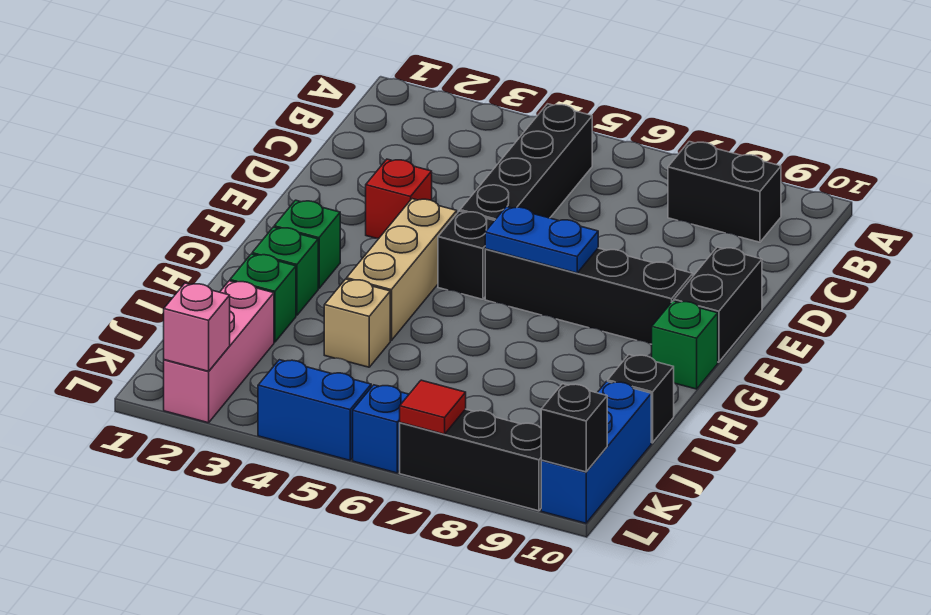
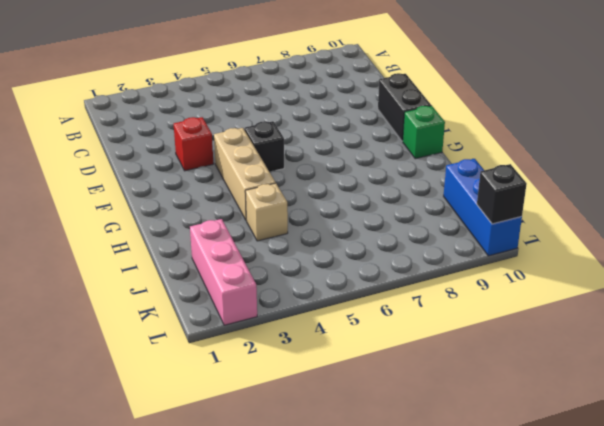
none -> black brick B5:E5 level 1
none -> black brick B8:B9 level 1
none -> black brick F6:F9 level 1

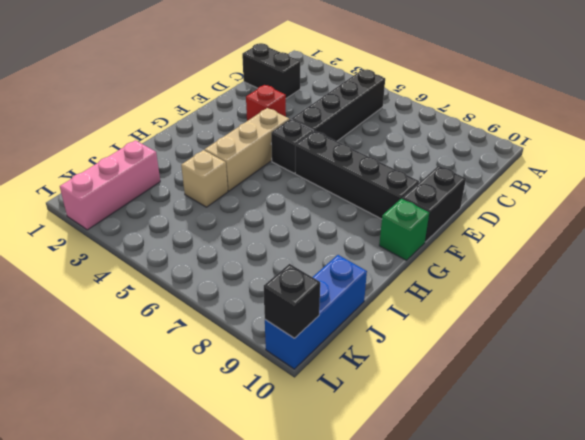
black brick C1:C2 level 1 -> black brick B8:B9 level 1
none -> green brick G2 level 1
none -> green brick H2 level 1
none -> green brick I2 level 1

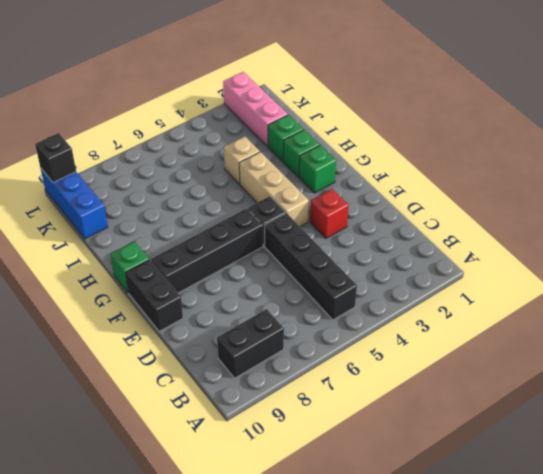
none -> black brick I10 level 1
none -> blue brick L4:L5 level 1
none -> blue brick L6 level 1

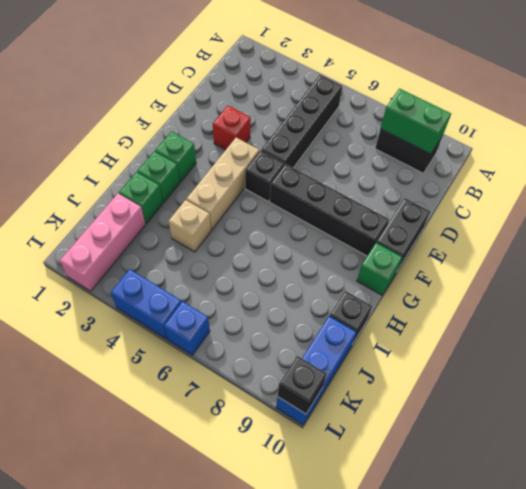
green brick B8:B9 level 2 -> none
none -> black brick L7:L9 level 1
none -> blue plate F6:F7 level 2
none -> pink brick L2 level 2

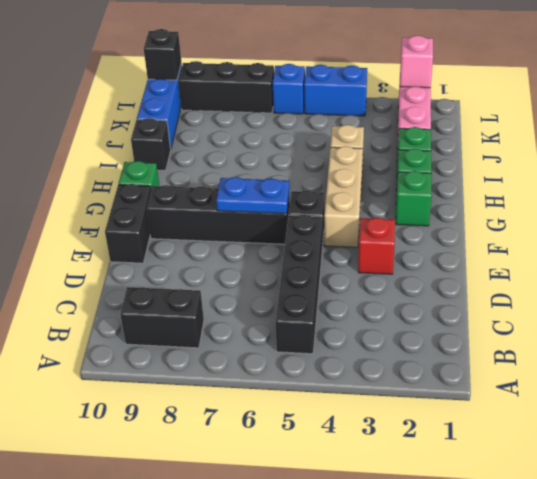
none -> red tile L7 level 2

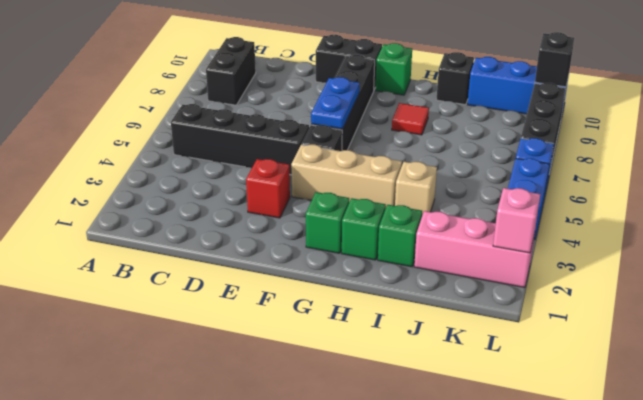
red tile H8 level 1 -> red tile L7 level 2

